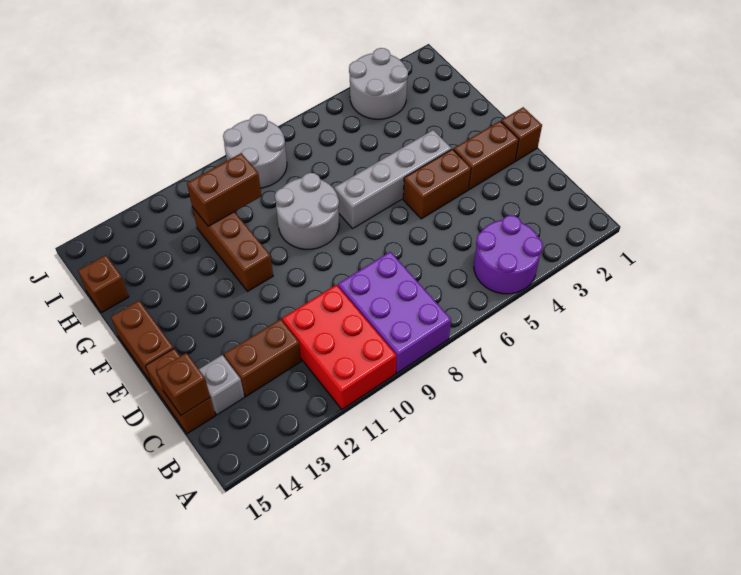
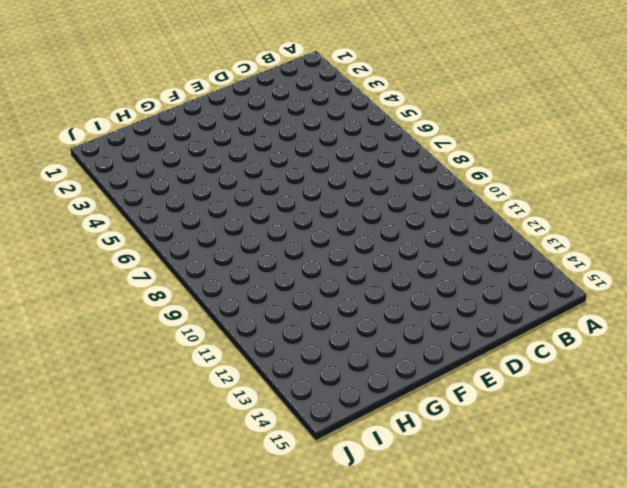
none -> purple round brick A4:B5 level 1
none -> purple brick A8:C9 level 1
none -> red brick A10:C11 level 1

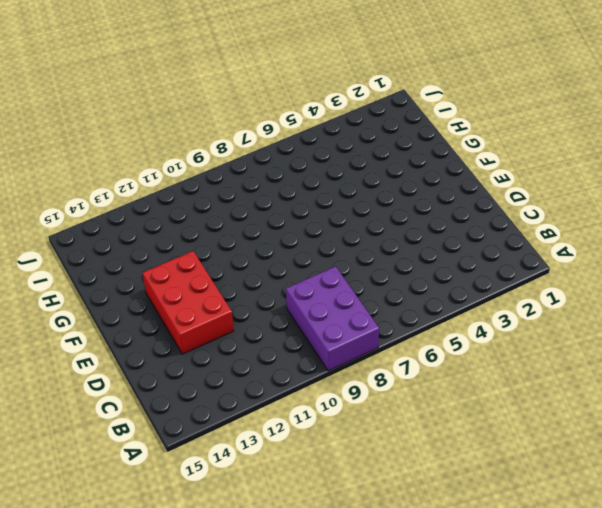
red brick D12:F13 level 1 -> red brick A10:C11 level 1
none -> purple round brick A4:B5 level 1
none -> brown brick C12:C13 level 1
none -> grey brick C14 level 1

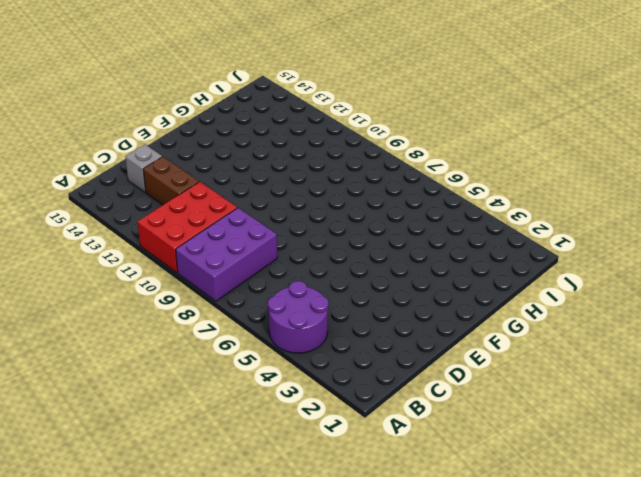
none -> brown brick C15:D15 level 1
none -> brown brick E1 level 1
none -> brown brick E2:E3 level 1

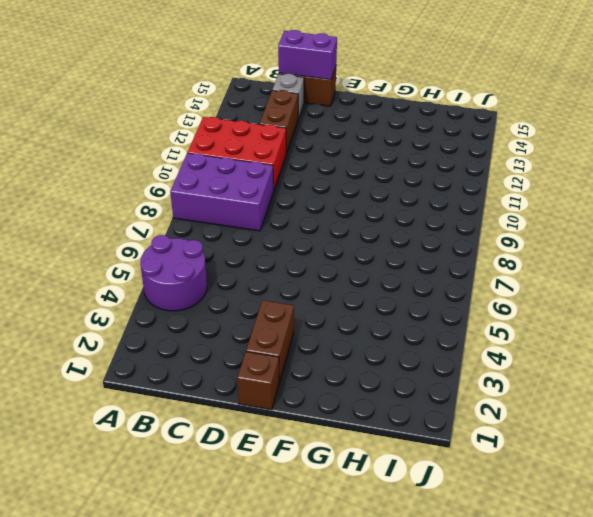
purple brick C15:D15 level 2 -> brown brick C15 level 2
none -> brown brick E4:E5 level 1
none -> brown brick E15:F15 level 1
none -> grey brick F4:F7 level 1

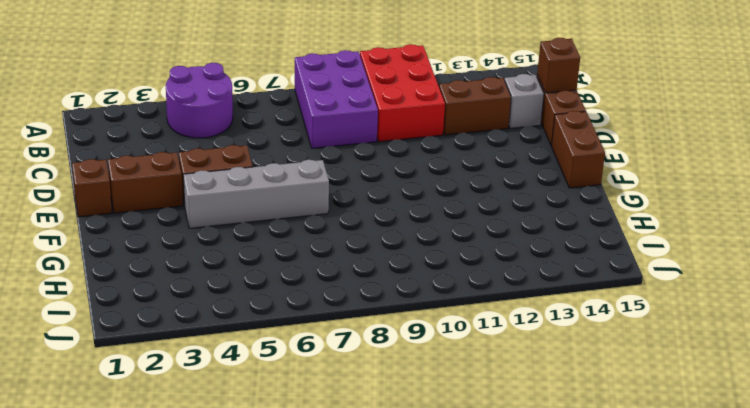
none -> grey round brick F8:G9 level 1
none -> brown brick F11:H11 level 1
none -> brown brick H15 level 1

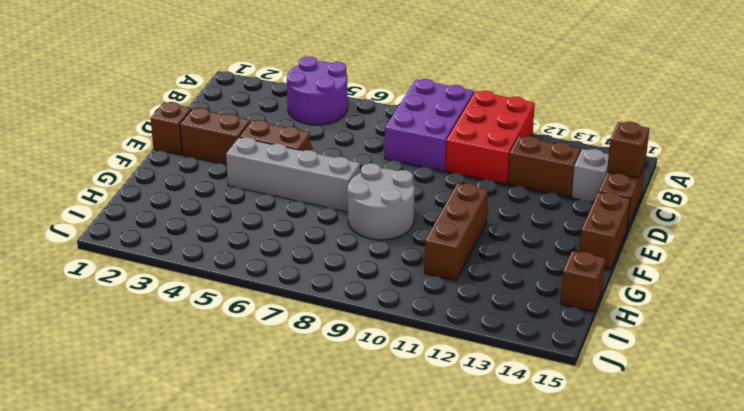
none -> grey round brick I3:J4 level 1
none -> grey round brick I8:J9 level 1
none -> brown brick H10:H11 level 2

